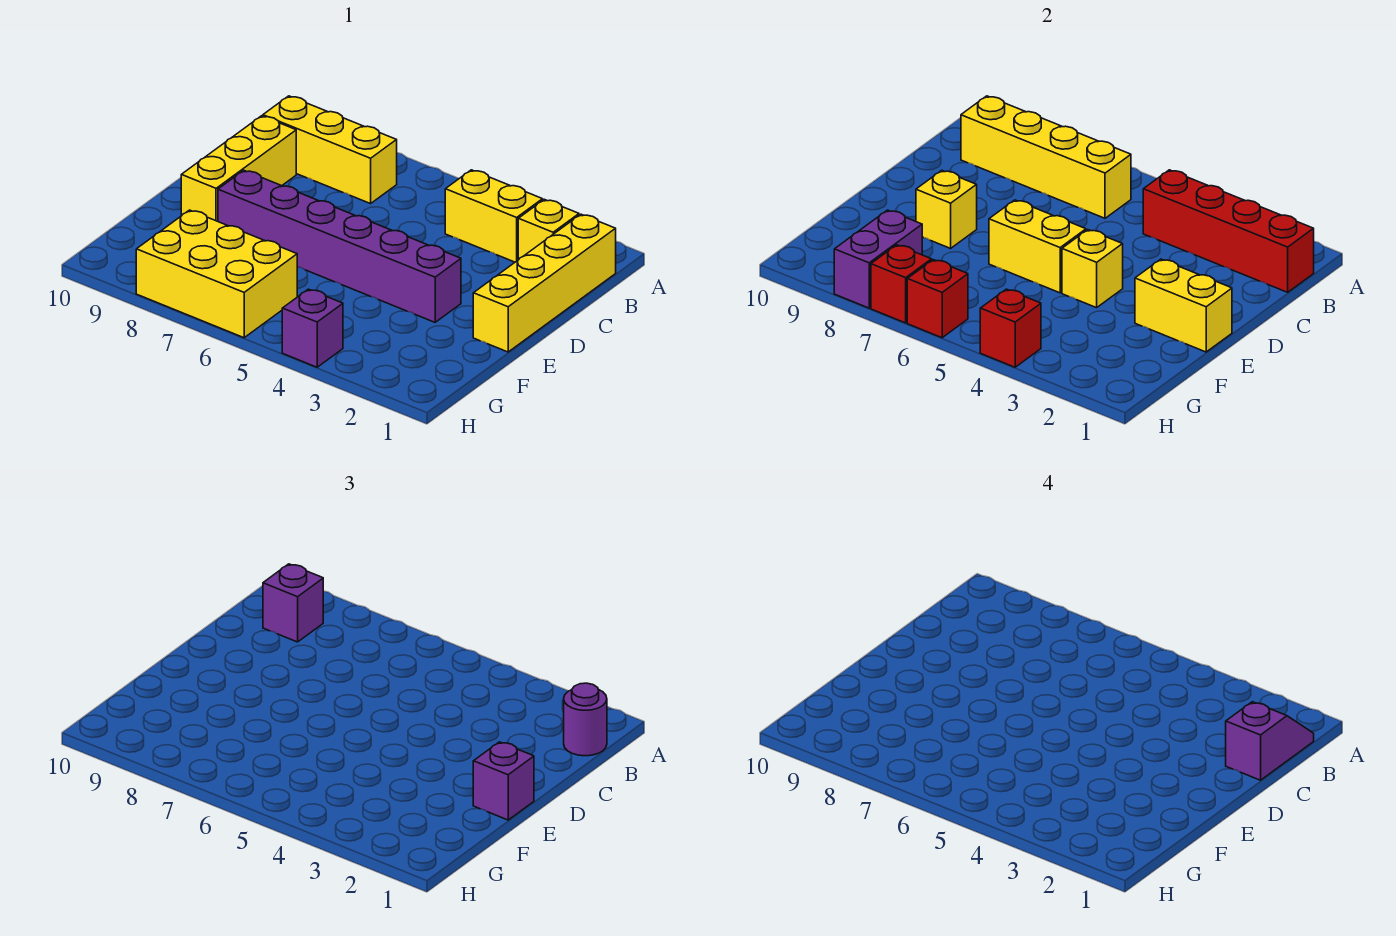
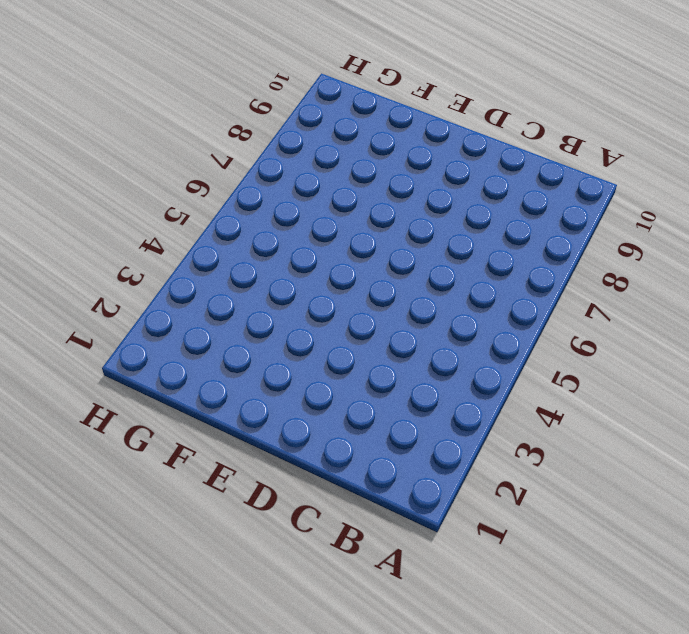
none -> yellow brick B1:E1 level 1
none -> yellow brick B2 level 1
none -> yellow brick B3:B4 level 1

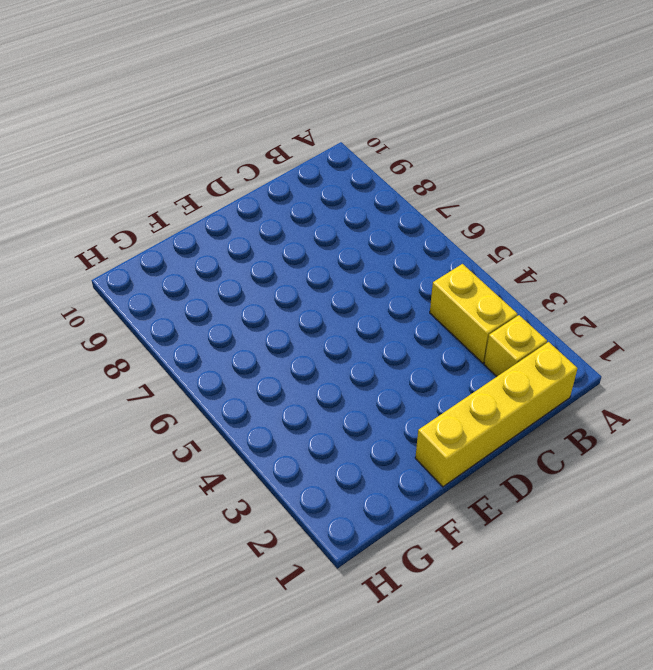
none -> yellow brick B7:B9 level 1
none -> yellow brick C9:E9 level 1
none -> purple brick E3:E8 level 1

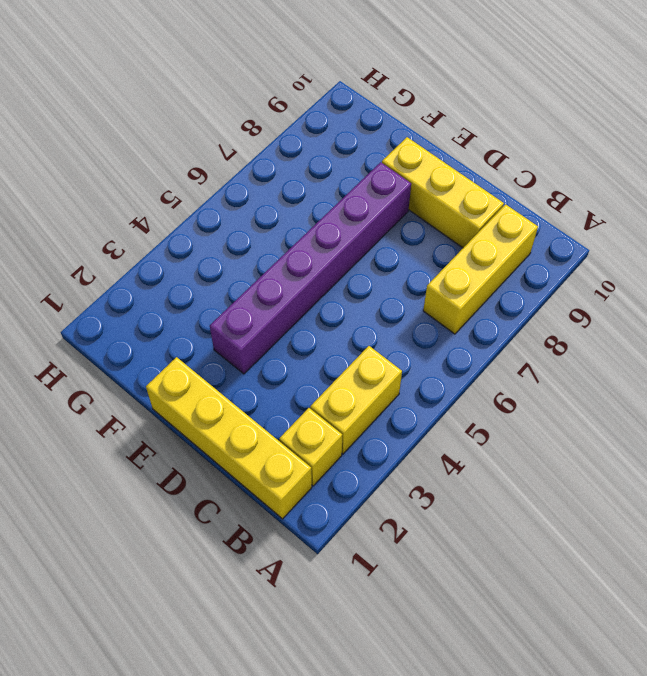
none -> yellow brick G6:H8 level 1
none -> purple brick H4 level 1
none -> red brick B1:B4 level 2

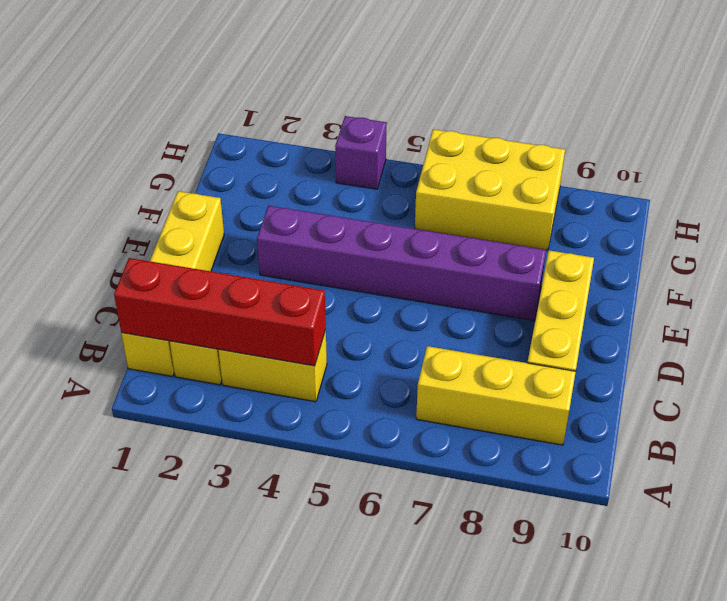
none -> yellow brick B6:B9 level 2
none -> yellow brick E1:E2 level 2
none -> yellow brick E4 level 2

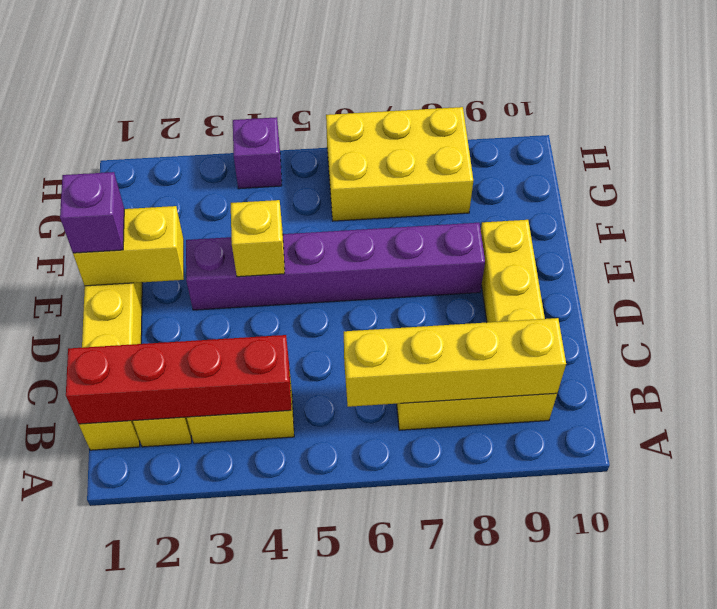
none -> yellow brick E5:E6 level 2
none -> yellow brick E8 level 2
none -> purple brick G8:H8 level 2

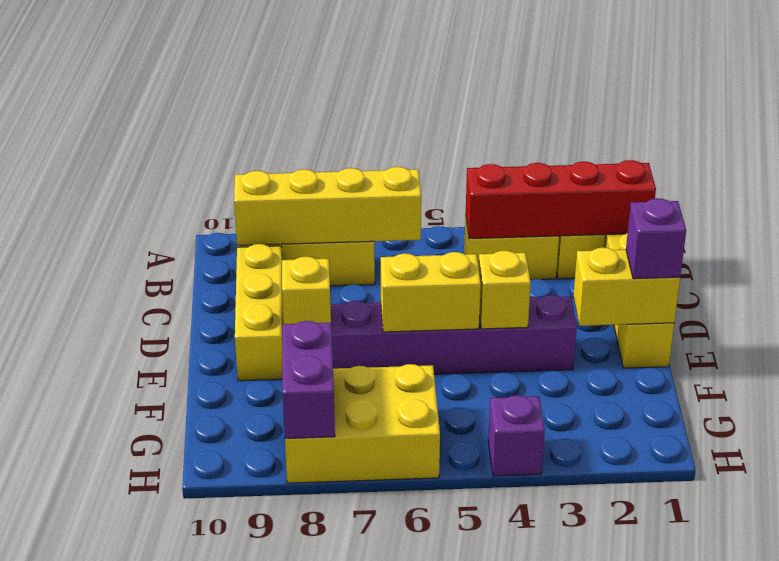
none -> red brick H4 level 2
none -> red brick H6 level 2
none -> red brick H7 level 2

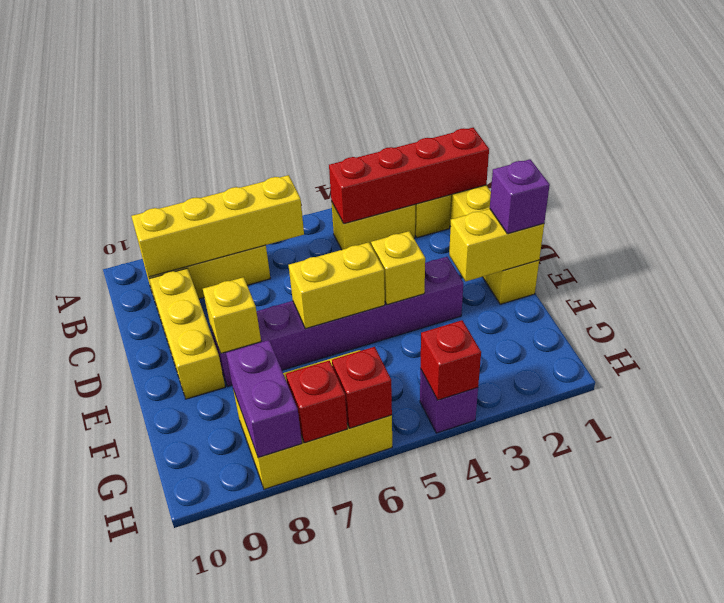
none -> purple round brick B1 level 3
none -> purple brick B9 level 3
none -> purple slope B1:C1 level 4 top C

